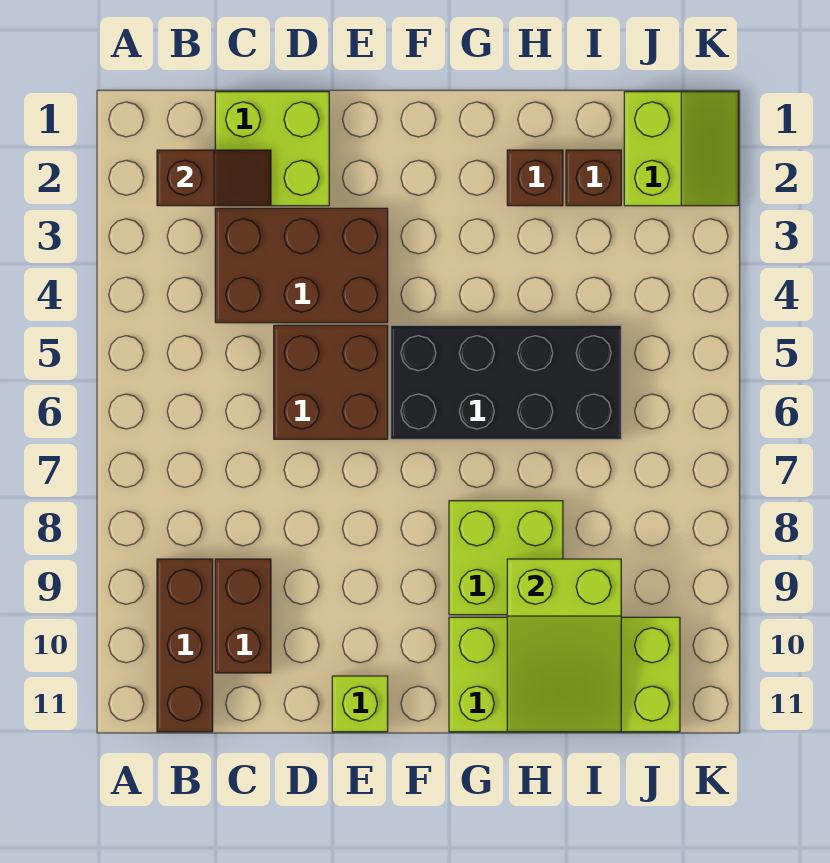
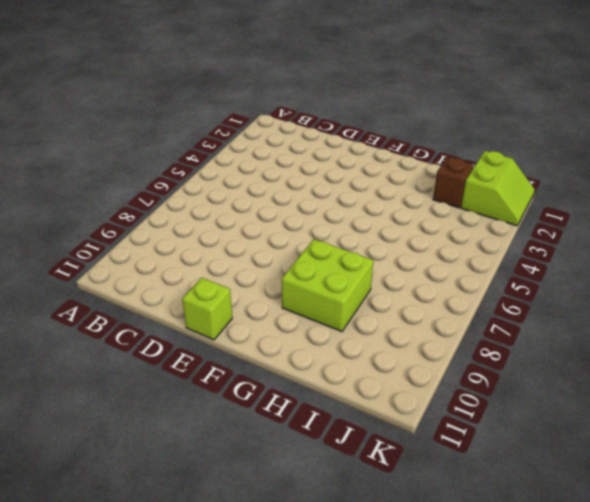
none -> brown brick B9:B11 level 1
none -> lime brick C1:D2 level 1
none -> brown brick C3:E4 level 1

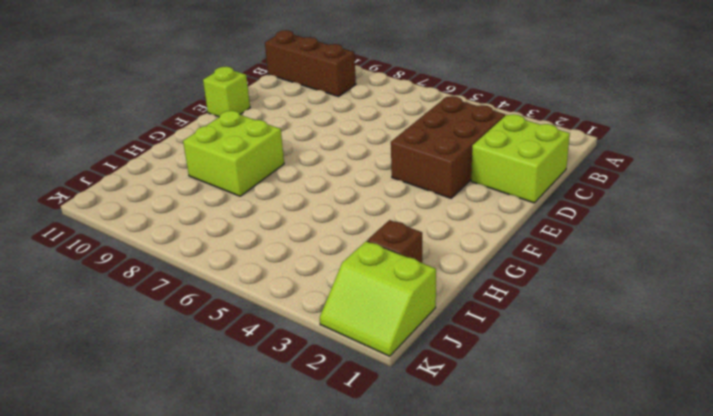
none -> brown brick C9:C10 level 1
none -> brown brick D5:E6 level 1
none -> black brick F5:I6 level 1

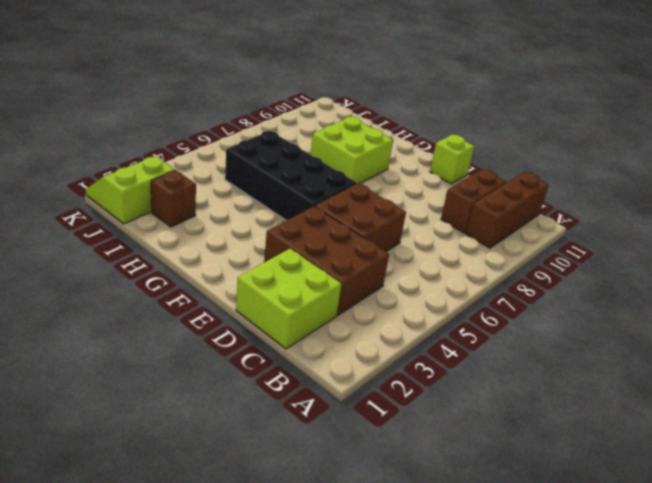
none -> lime brick G10:J11 level 1
none -> brown brick H2 level 1
none -> brown slope B2:C2 level 2 top B

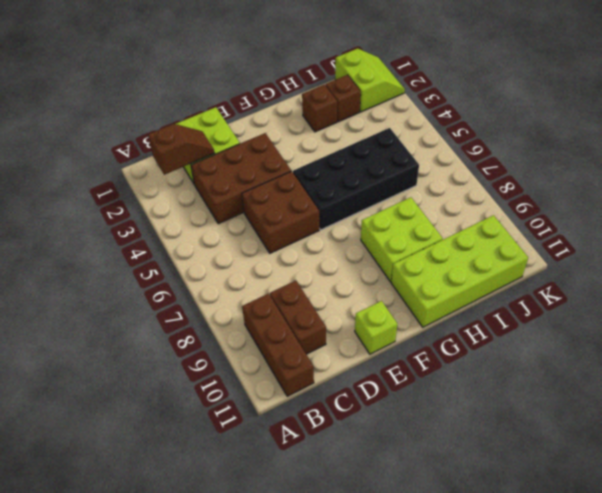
none -> lime slope H9:I11 level 2 top 9

